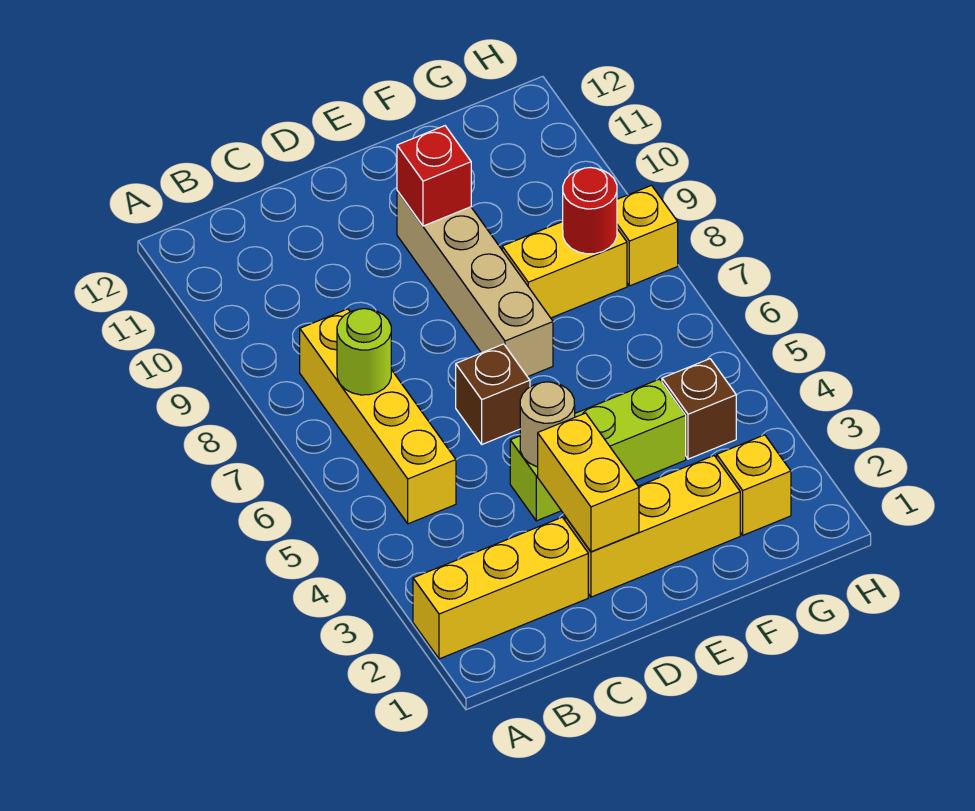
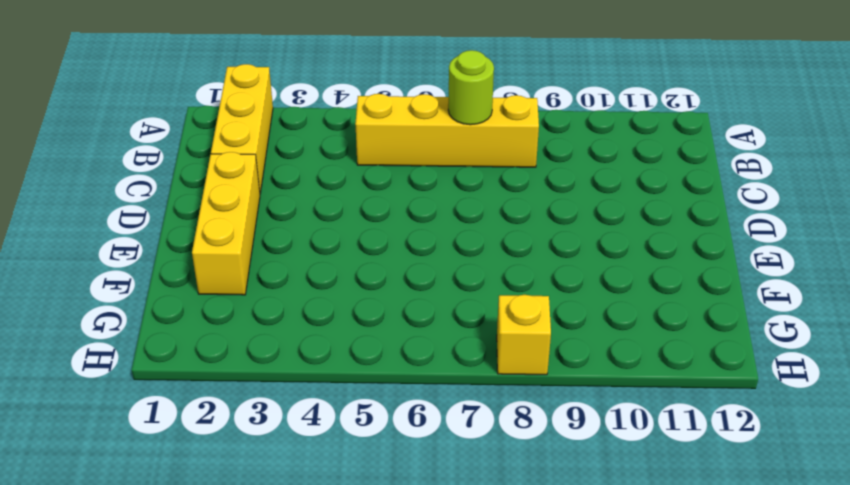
none -> lime brick D4:F4 level 1
none -> brown brick D6 level 1
none -> tan brick E7:E10 level 1

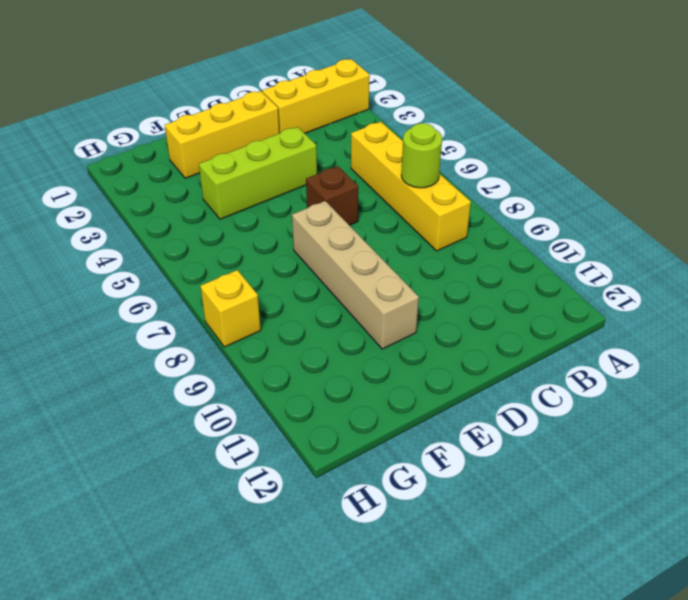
none -> yellow brick F8:G8 level 1
none -> yellow brick G2 level 1
none -> brown brick G4 level 1

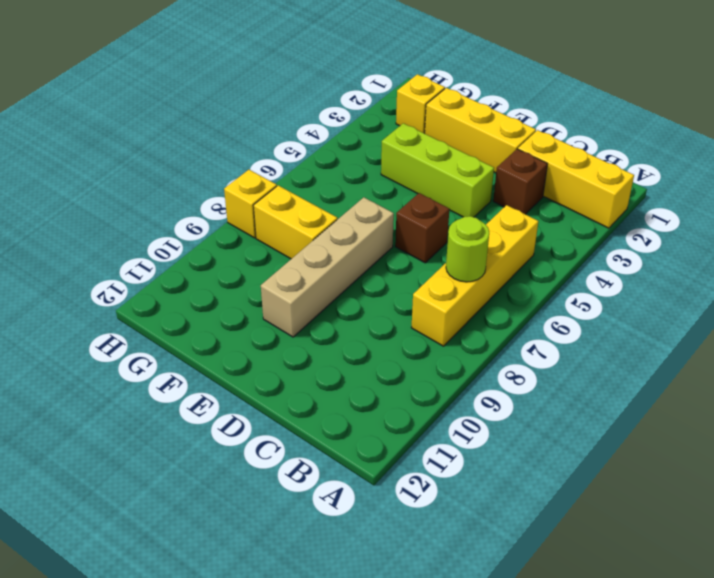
brown brick C3 level 1 -> brown brick G4 level 1
none -> yellow brick D2:D3 level 2
none -> tan round brick D4 level 2
none -> red brick E10 level 2

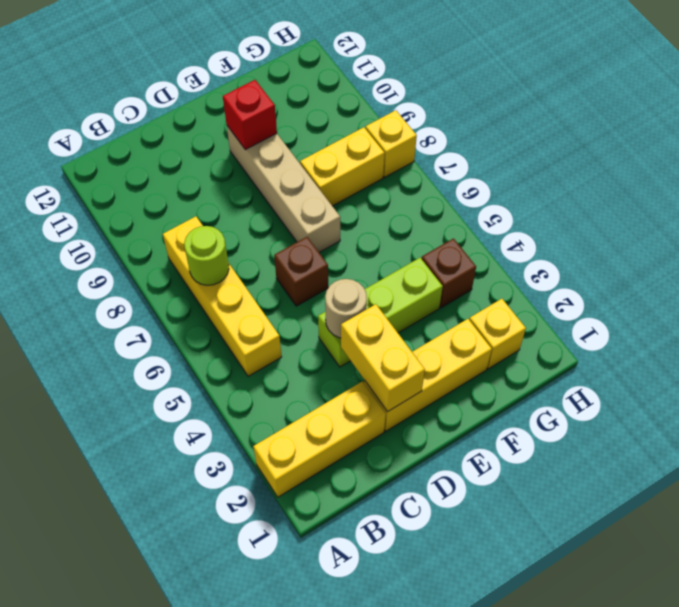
none -> red round brick G8 level 2

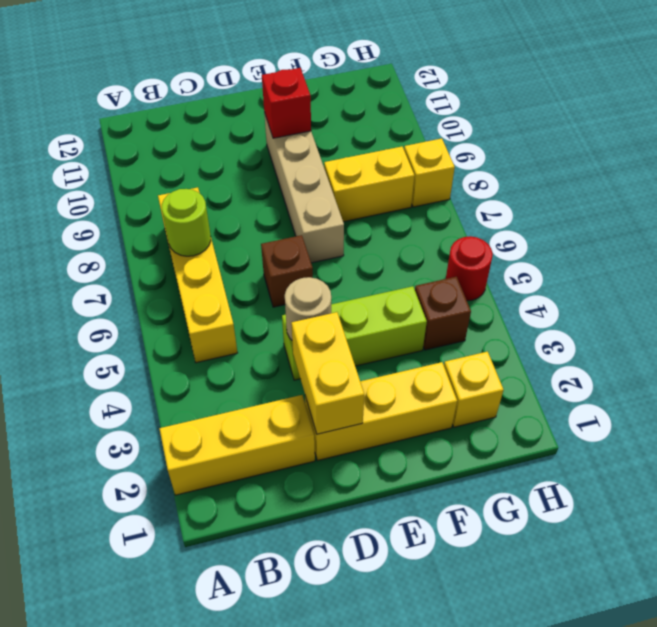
red round brick H5 level 1 -> red round brick G8 level 2

